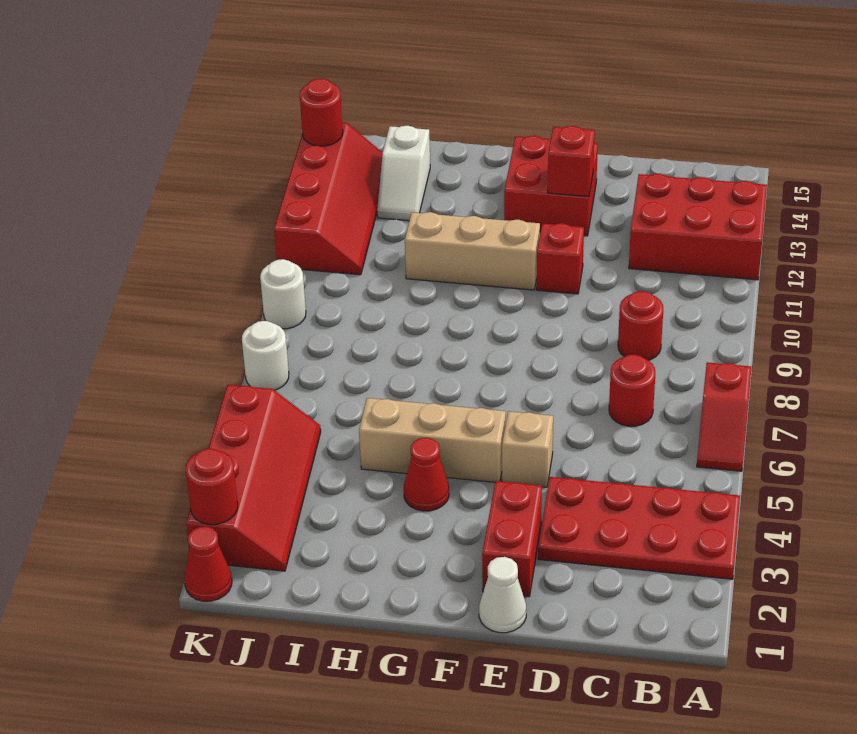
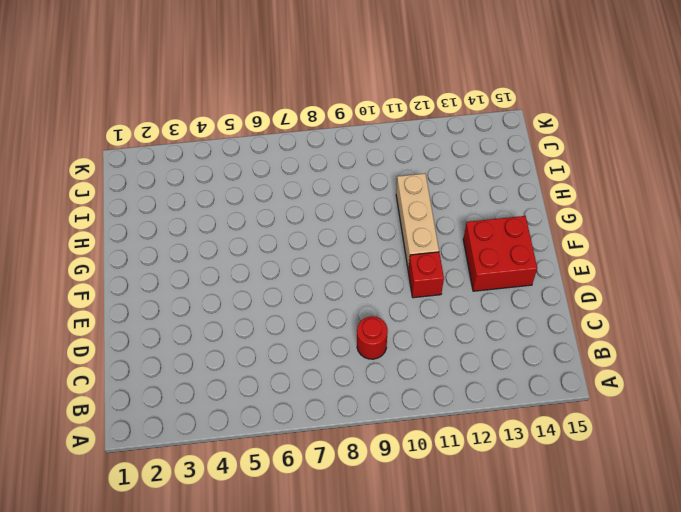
none -> red plate A3:D4 level 1
none -> red slope A6:A7 level 1 top 7
none -> red brick A12:C13 level 1

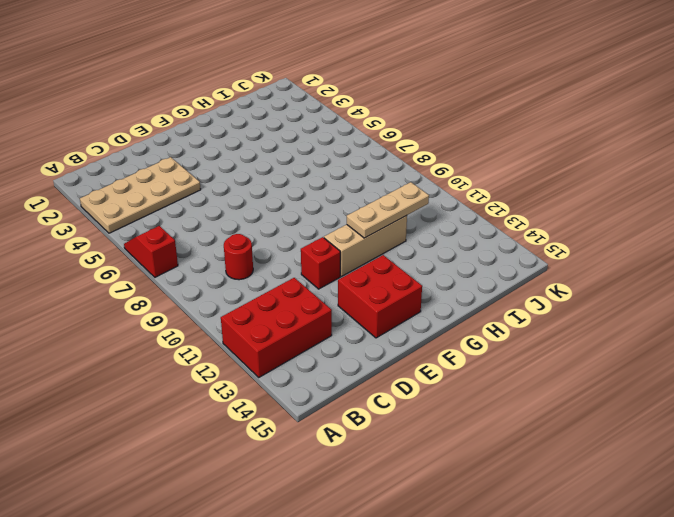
tan plate A3:D4 level 1 -> red plate A3:D4 level 1
tan plate G11:I11 level 2 -> none
none -> red round brick C7 level 1
none -> white cone E1 level 1
none -> red brick E2:E3 level 1

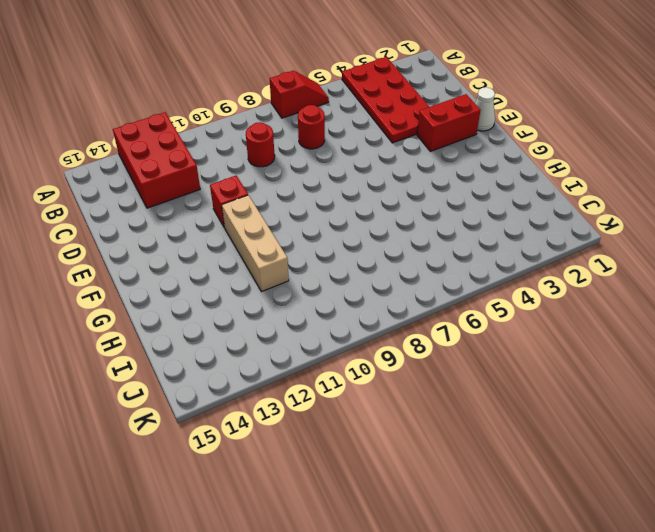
none -> tan brick E5 level 1
none -> red brick E13:F14 level 1
none -> tan brick F5:H5 level 1

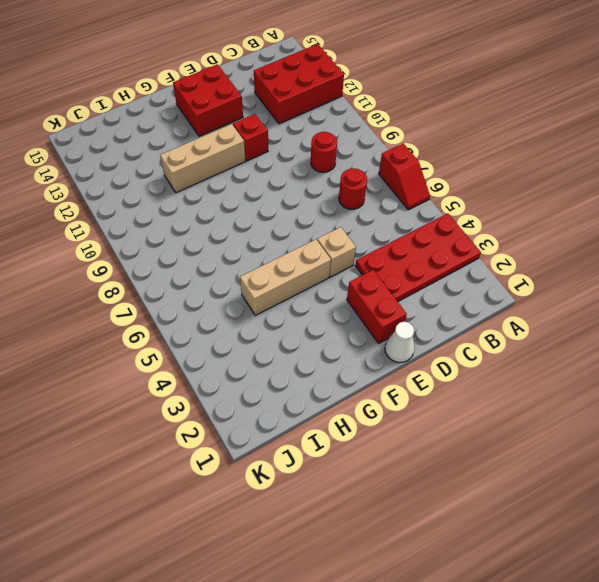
none -> red cone G4 level 1
none -> white slope I13:I14 level 1 top 14
none -> red slope J2:K5 level 1 top K

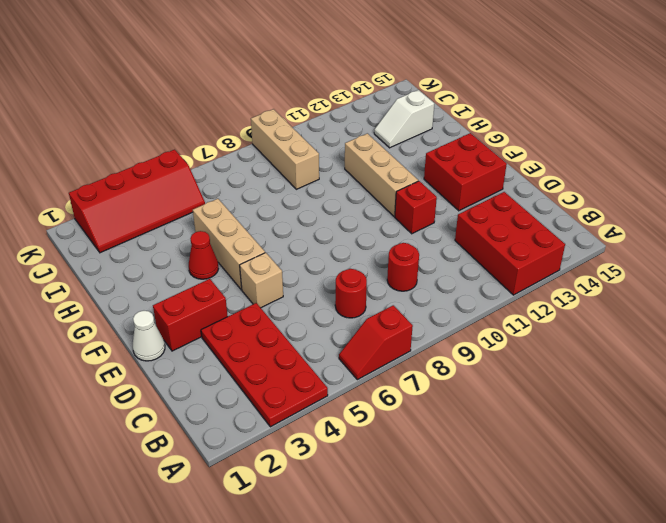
tan brick I9:K9 level 1 -> white round brick K9 level 1
none -> red slope J11:K14 level 1 top K
none -> red cone K1 level 1
none -> white round brick K7 level 1

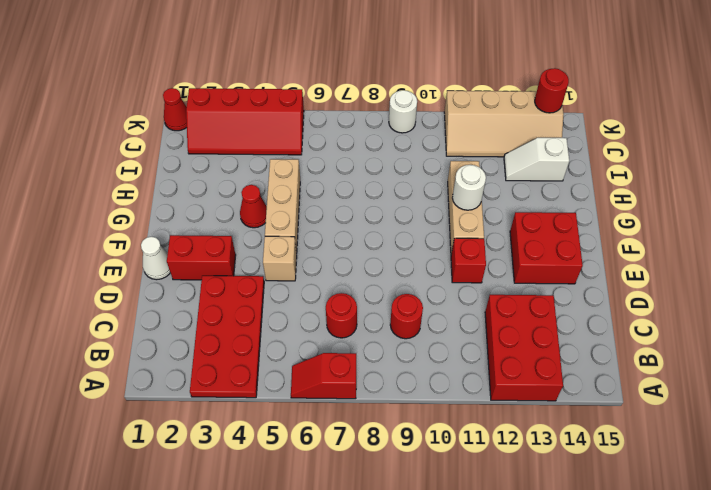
white round brick G11 level 2 -> white round brick K7 level 1
tan slope J11:K14 level 1 top K -> red slope J11:K14 level 1 top K
none -> red brick E13 level 2
none -> red round brick K2 level 2

